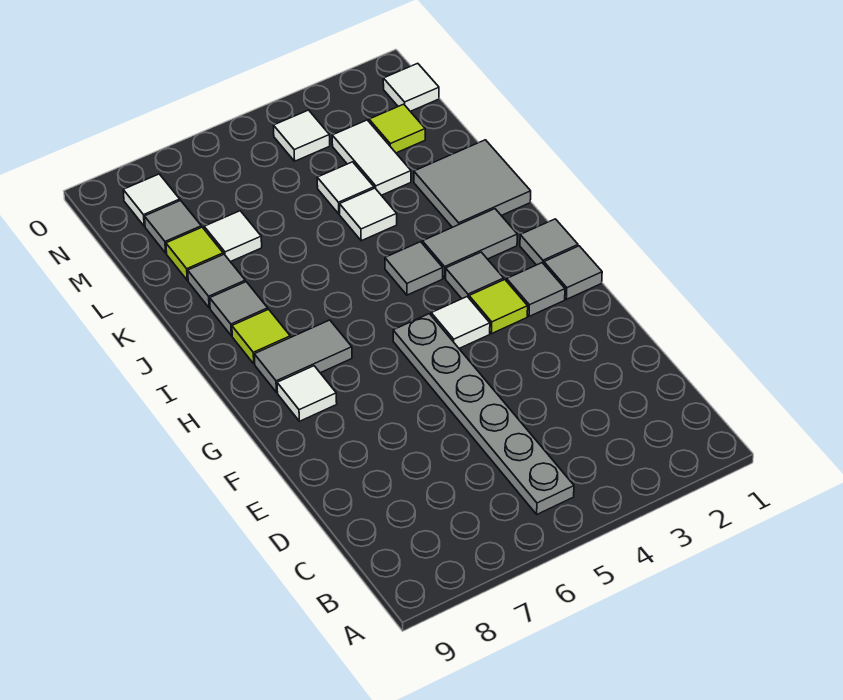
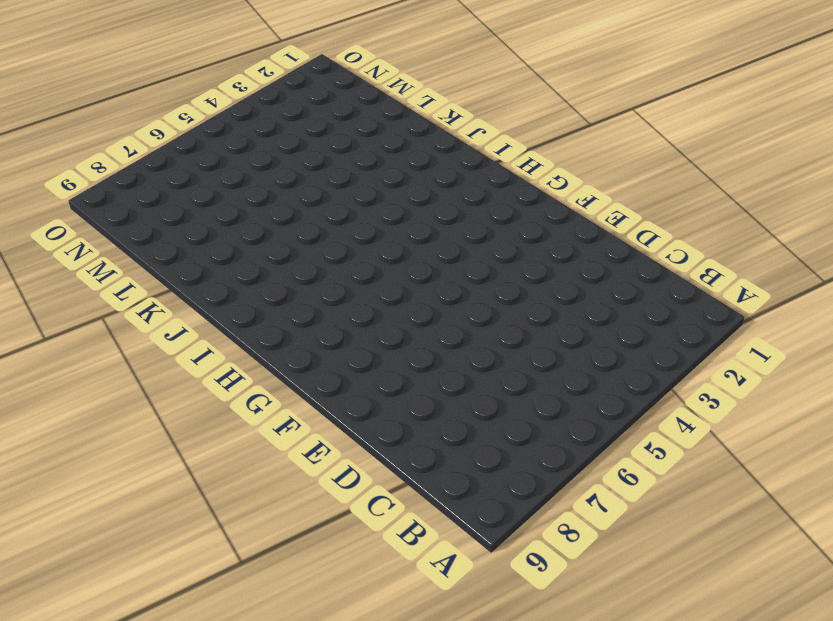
none -> grey plate B5:G5 level 1
none -> grey tile G1 level 1
none -> grey tile G2 level 1

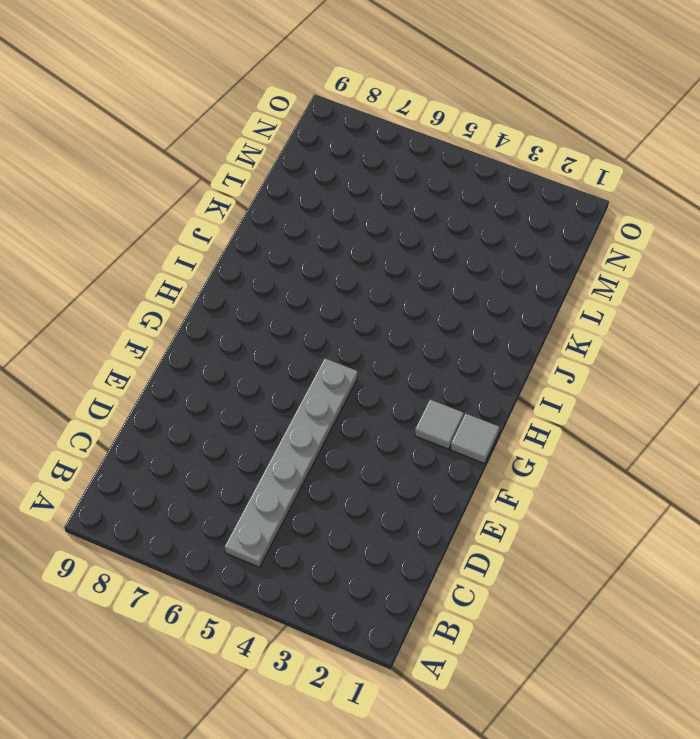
none -> lime tile G3 level 1
none -> white tile G4 level 1
none -> white tile G8 level 1

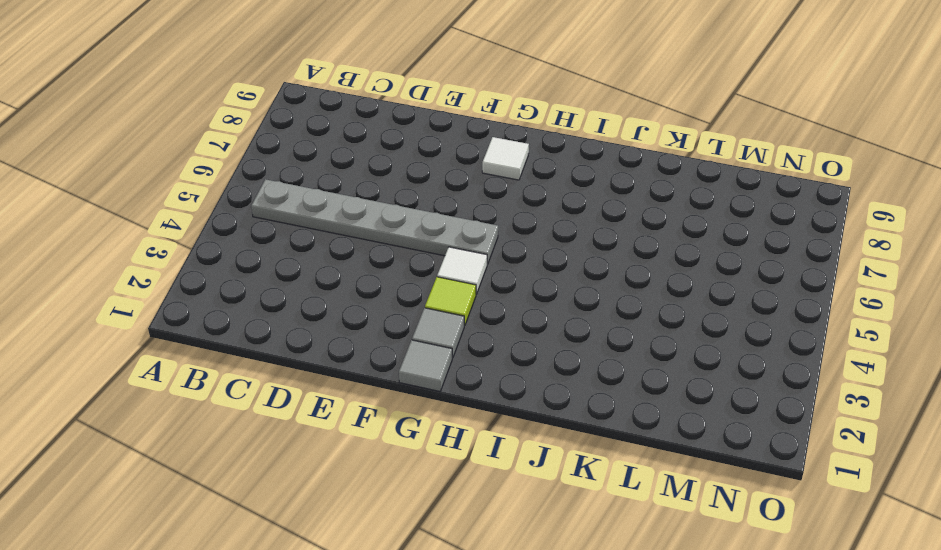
none -> grey tile H1 level 1
none -> grey tile H3 level 1
none -> grey tile H7:H8 level 1

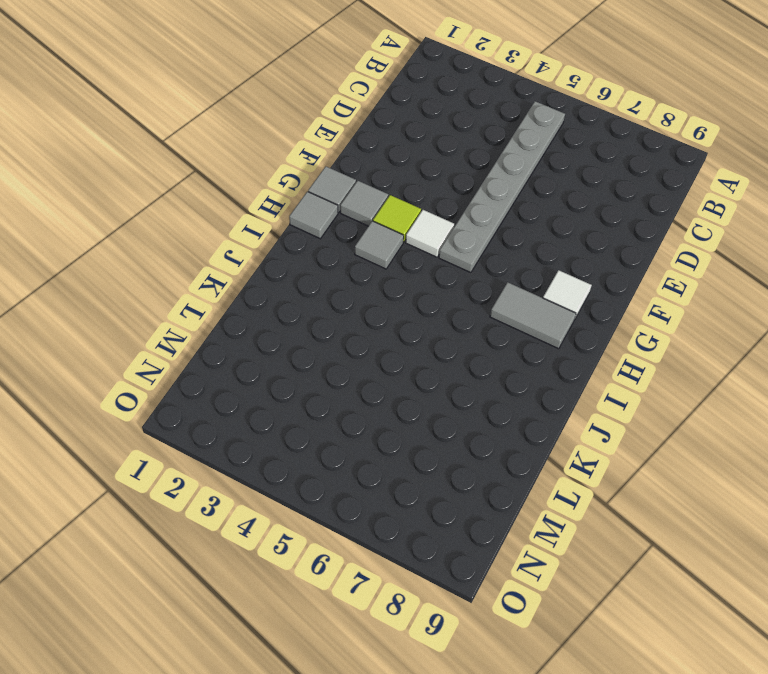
none -> grey tile I2:I3 level 1
none -> grey tile I4 level 1
none -> lime tile I8 level 1

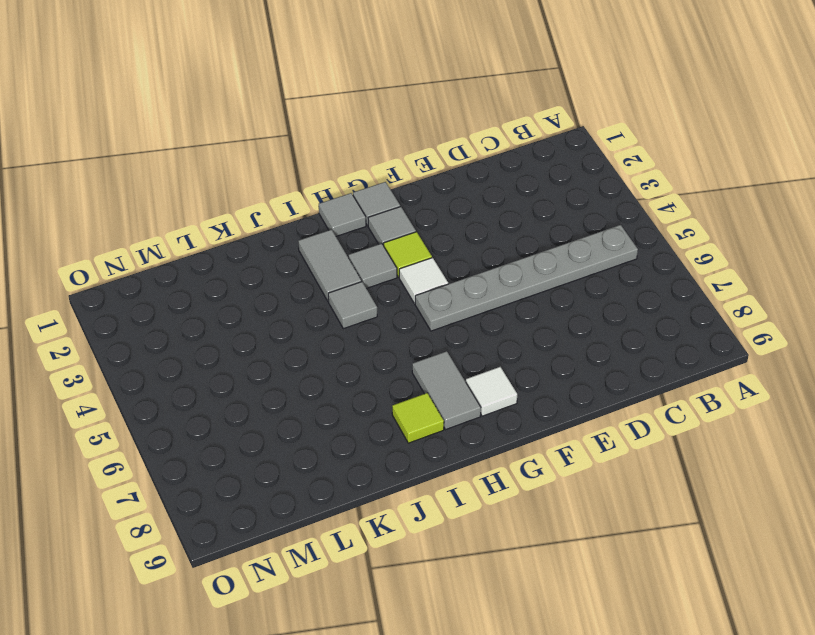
none -> grey tile J1:K2 level 1
none -> grey tile J8 level 1
none -> white tile K4 level 1

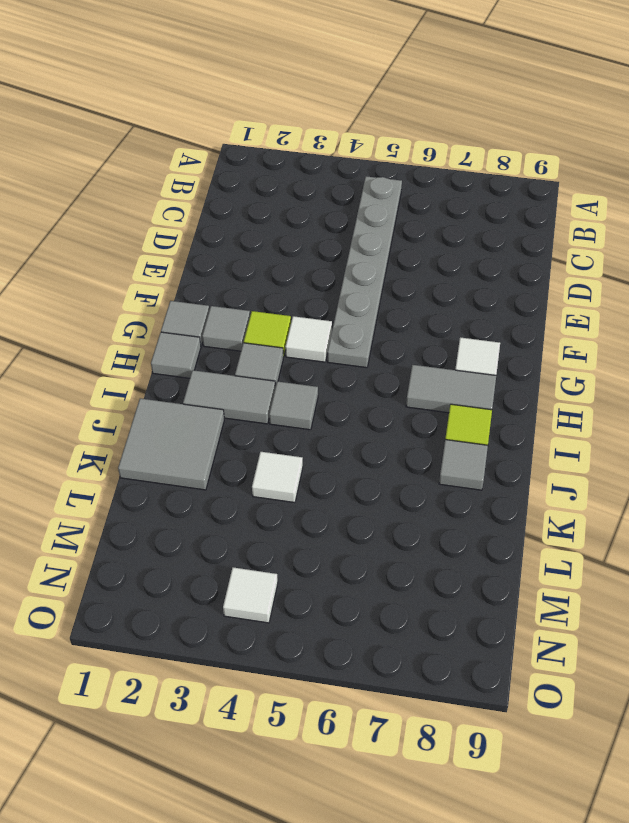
none -> grey tile K8 level 1
none -> white tile L3:M3 level 1
none -> white tile L4 level 1

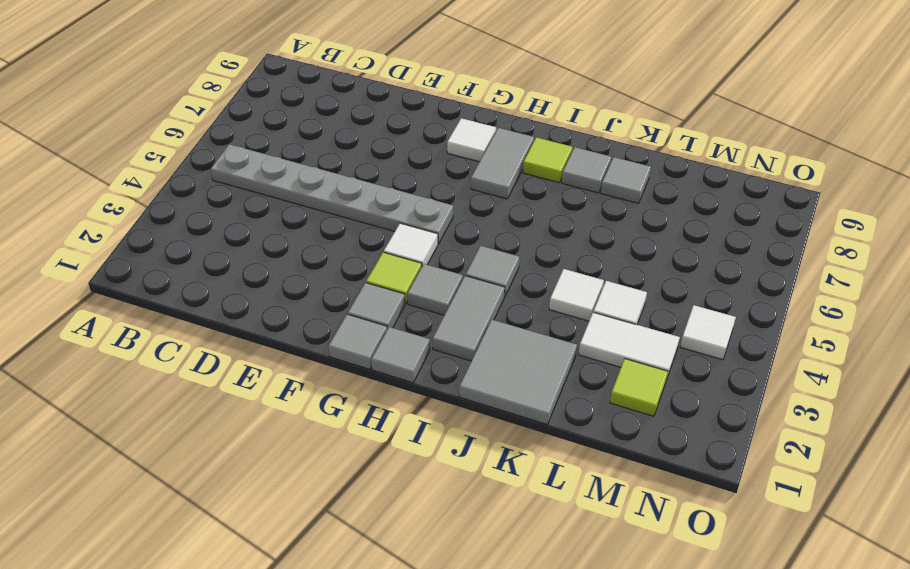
none -> white tile L7 level 1
none -> lime tile L8 level 1
none -> grey tile M8 level 1

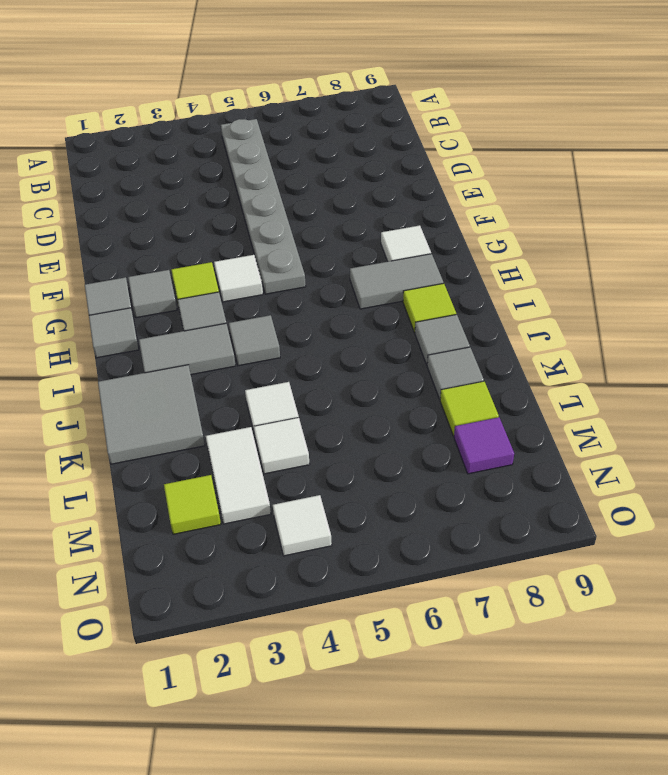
purple tile M8 level 1 -> grey tile M8 level 1
none -> white tile L7 level 1
none -> white tile N1 level 1
none -> white tile N8 level 1

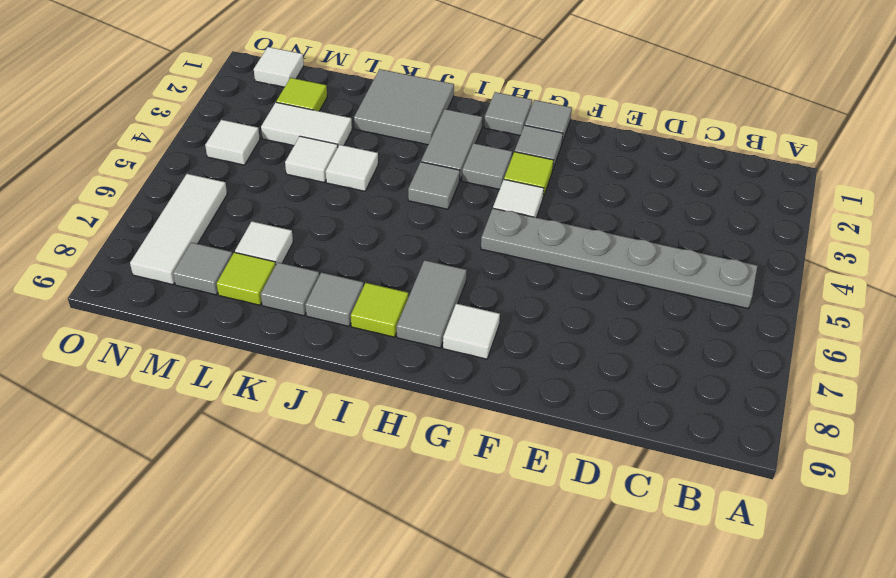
white tile N6:N8 level 1 -> white tile N8 level 1

